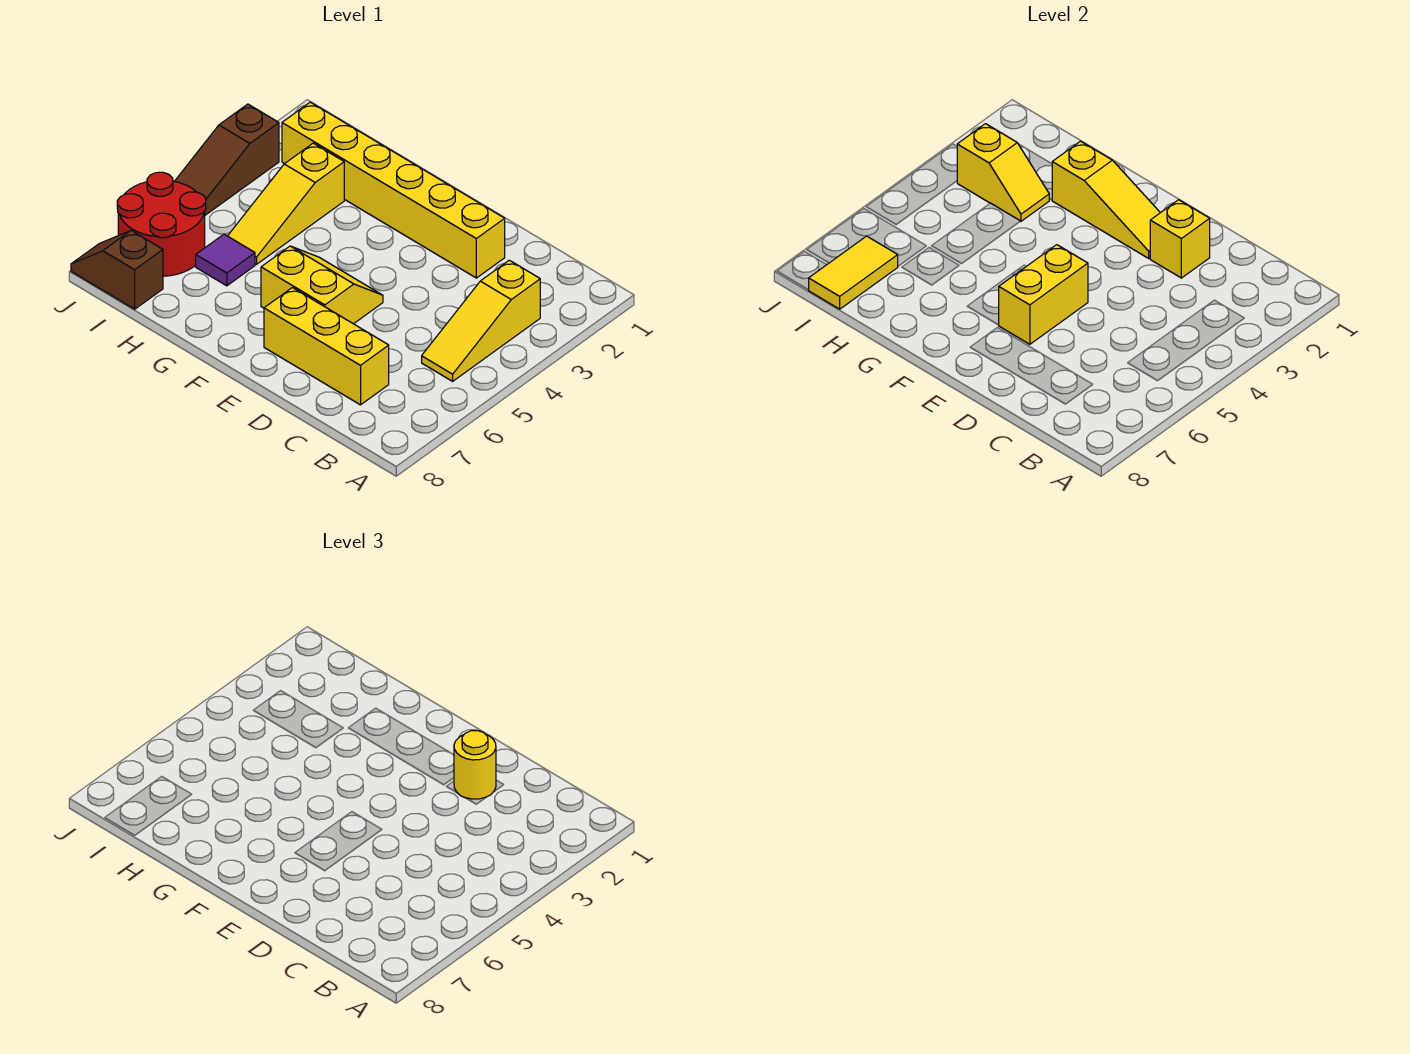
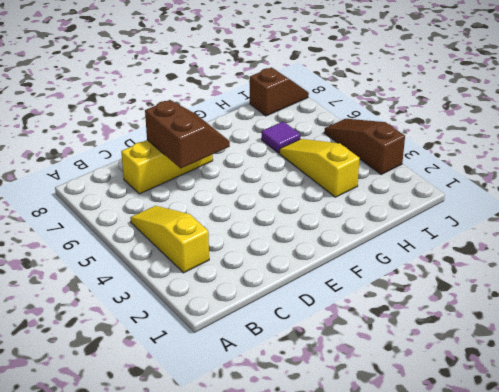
brown slope D6:E7 level 2 top D -> yellow brick E5:E6 level 2
none -> yellow brick D2:I2 level 1
none -> yellow slope E5:F6 level 1 top 6
none -> red round brick I6:J7 level 1

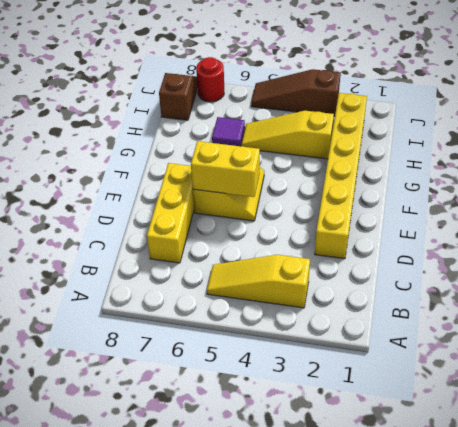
red round brick J7 level 1 -> red round brick I6:J7 level 1
none -> yellow brick D2 level 2
none -> yellow slope E2:G2 level 2 top G
none -> yellow slope H3:I3 level 2 top I

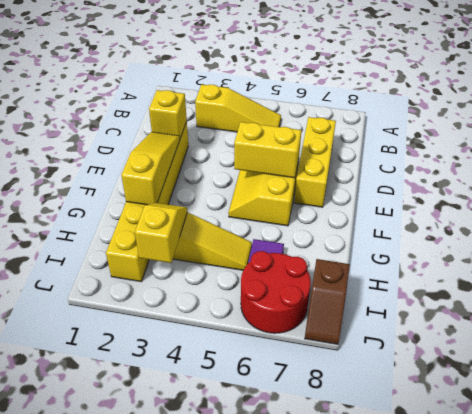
none -> brown slope J3:J5 level 1 top 3
none -> yellow tile I7:I8 level 2
none -> yellow round brick D2 level 3

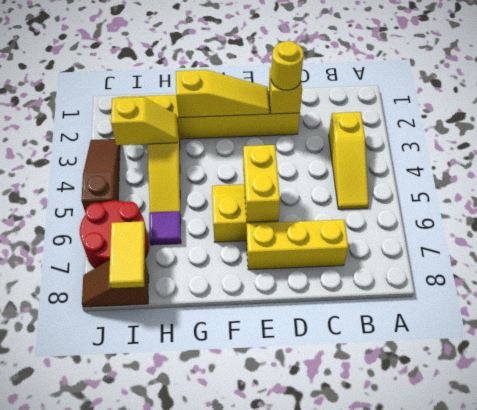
brown slope J3:J5 level 1 top 5 -> brown slope J3:J5 level 1 top 3

